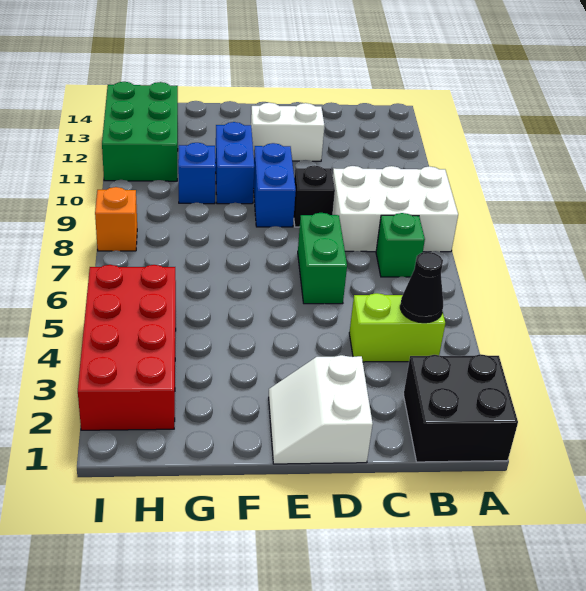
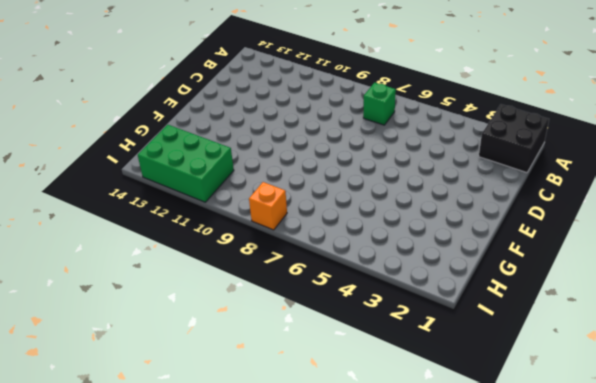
none -> white brick A8:C9 level 1
none -> lime brick B4:C4 level 1
none -> white slope D1:E2 level 1 top D

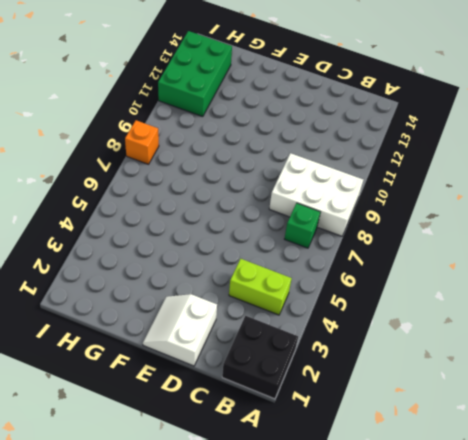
none -> green brick D6:D7 level 1
none -> black brick D9 level 1
none -> white brick D12:E12 level 1

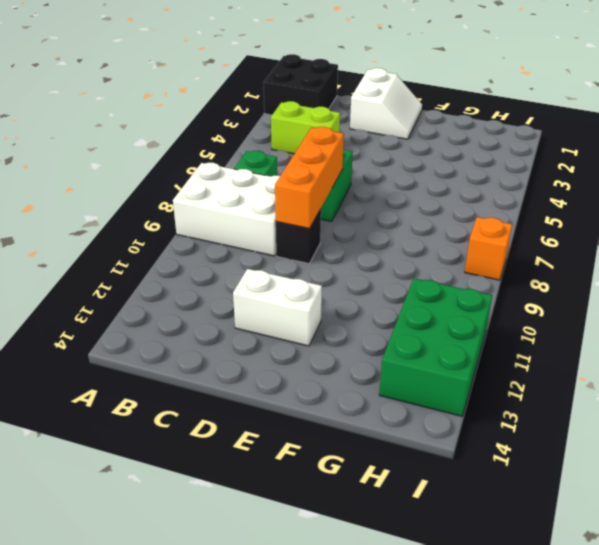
orange brick D7:D9 level 2 -> none
none -> blue brick E9:E10 level 1
none -> blue brick F10:F11 level 1
none -> blue brick G10 level 1

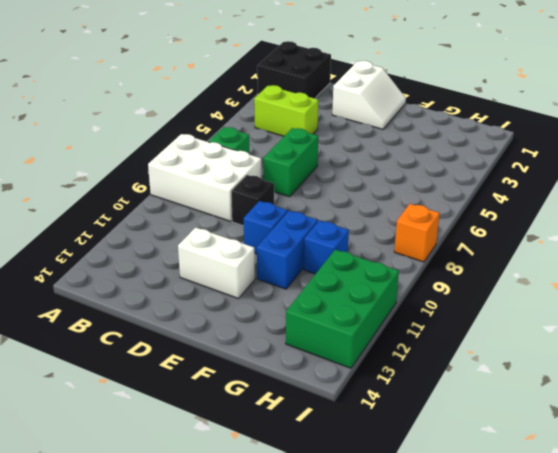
blue brick E10 level 1 -> blue brick E9:E10 level 1
none -> red brick H2:I5 level 1
none -> black cone B4 level 2

